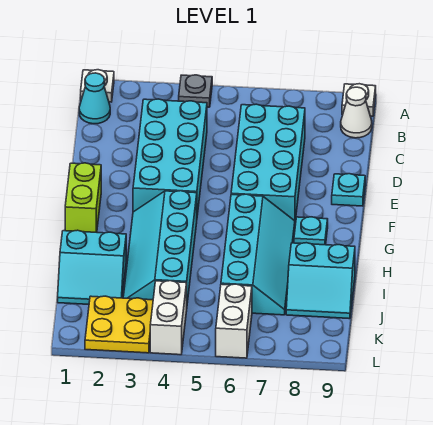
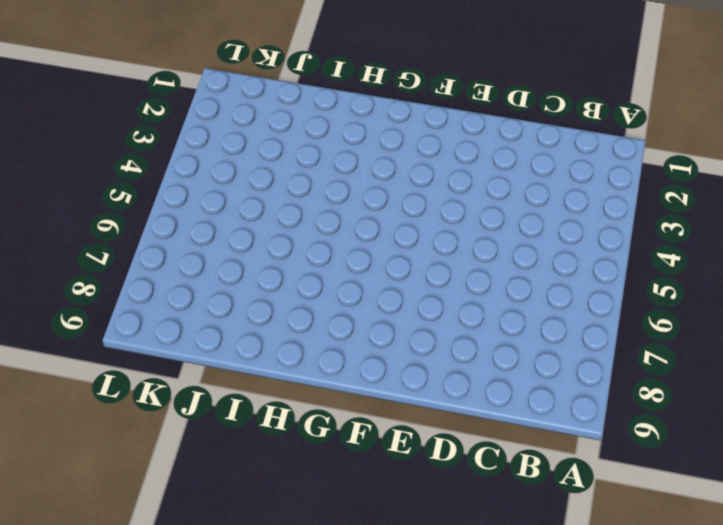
none -> white plate A1 level 1
none -> grey plate A4 level 1
none -> white plate A9 level 1

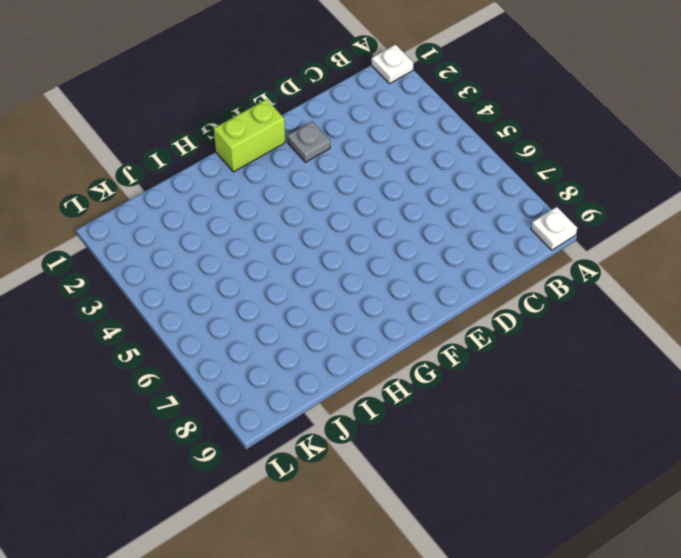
grey plate E2 level 1 -> grey plate A4 level 1
none -> cyan cone B1 level 1
none -> white cone B9 level 1
none -> cyan brick C3:F4 level 1

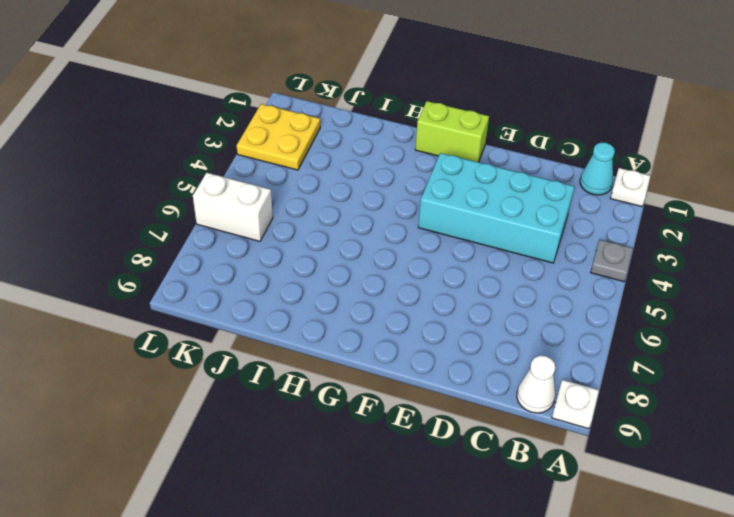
none -> cyan brick C6:F7 level 1
none -> cyan plate E9 level 1
none -> cyan slope G3:J4 level 1 top 4

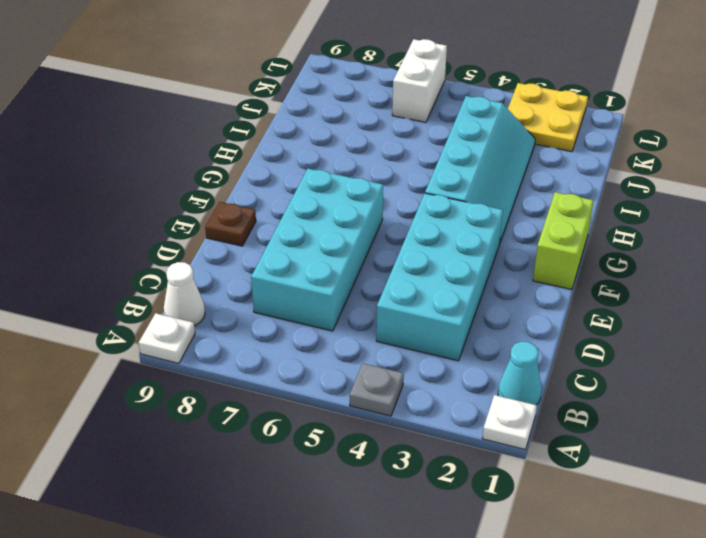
brown plate E9 level 1 -> cyan plate E9 level 1
none -> cyan slope G6:J7 level 1 top 6
none -> cyan plate G8 level 1
none -> cyan slope I1:J2 level 1 top I

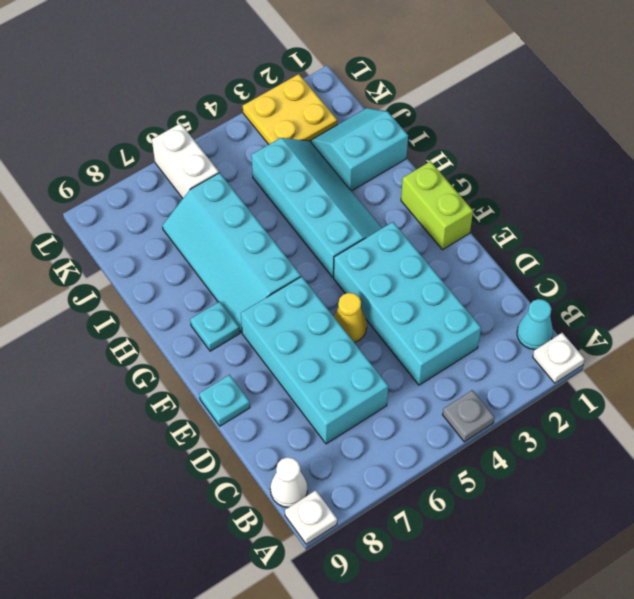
yellow cone E5 level 1 -> none
none -> cyan slope I8:J9 level 1 top I
none -> white brick K4:L4 level 1

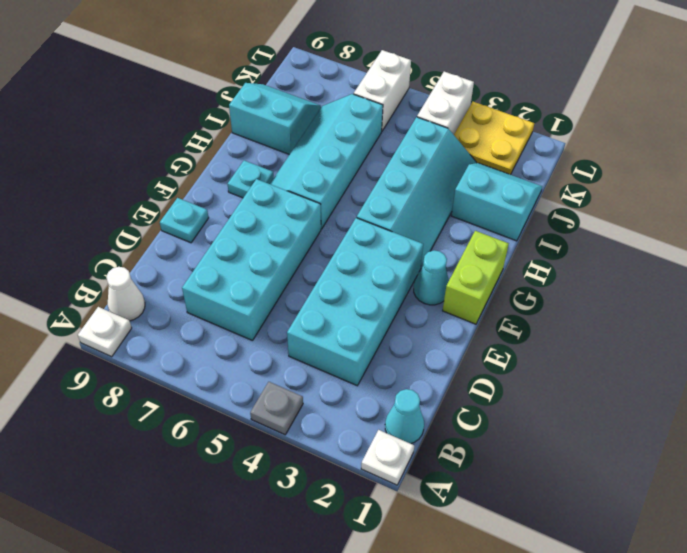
cyan cone F2 level 1 -> none

